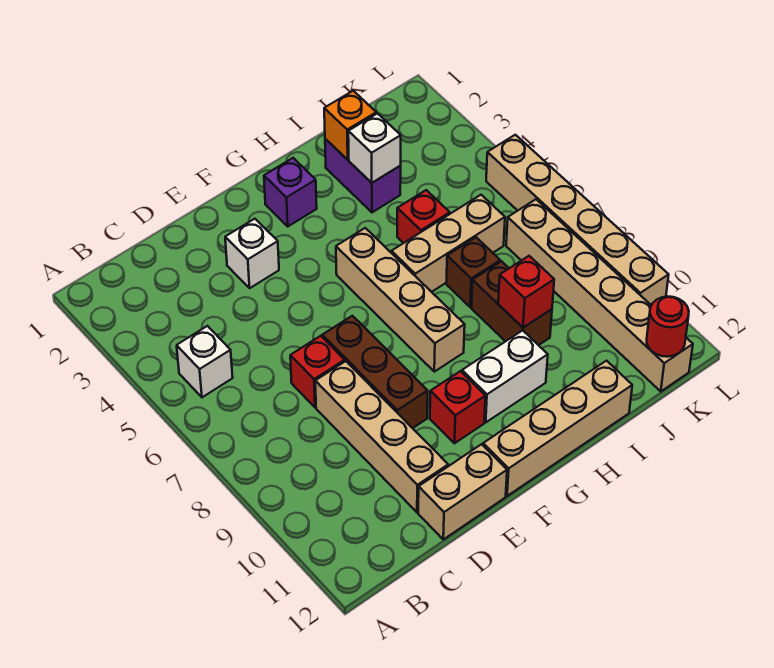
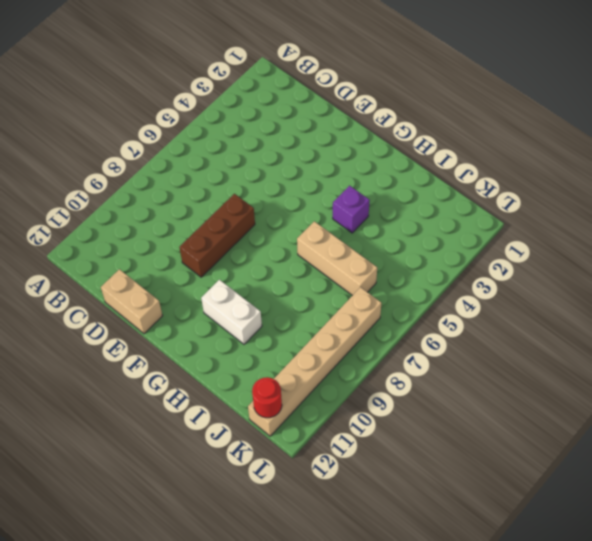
purple brick H4 level 1 -> purple brick G2 level 1
none -> white brick B5 level 1
none -> red brick D7 level 1
none -> tan brick D8:D11 level 1

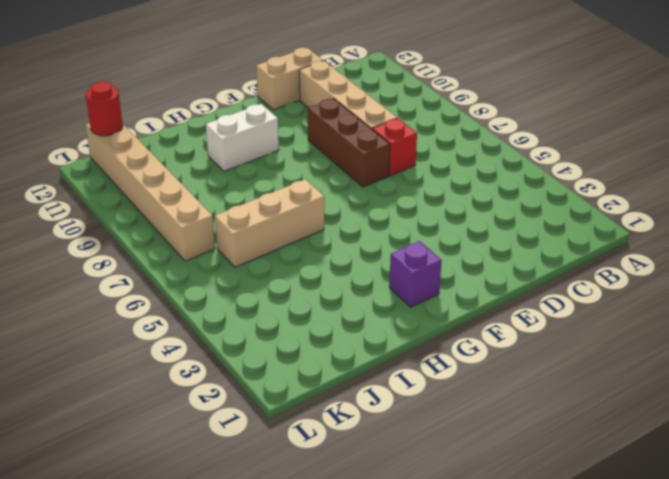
none -> white brick B5 level 1
none -> white brick E3 level 1
none -> red brick F10 level 1

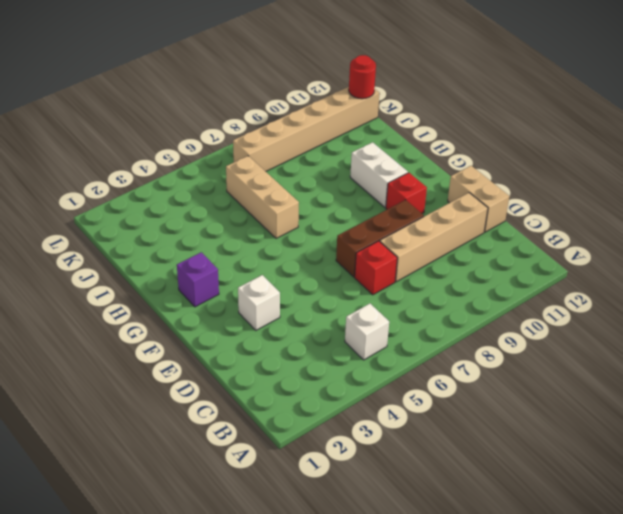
none -> tan brick F12:I12 level 1
none -> tan brick G5:G8 level 1
none -> purple brick I2:I3 level 1

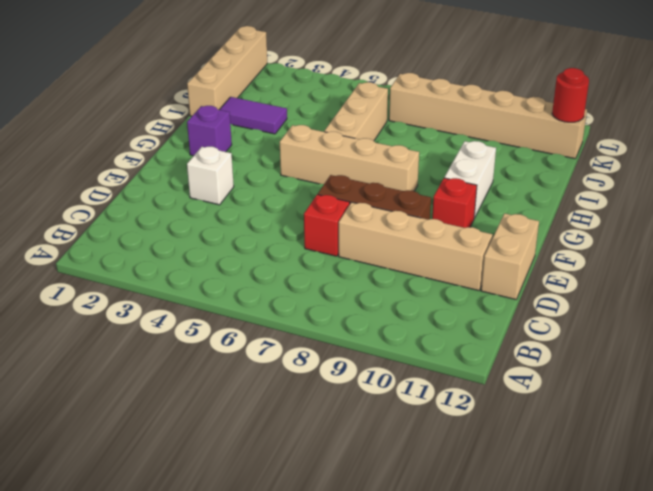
tan brick I1:L1 level 1 -> tan brick F12:I12 level 1
purple tile I2:I3 level 1 -> purple brick I2:I3 level 1
none -> white brick B5 level 1
none -> red brick I5 level 1
none -> brown brick I7 level 1

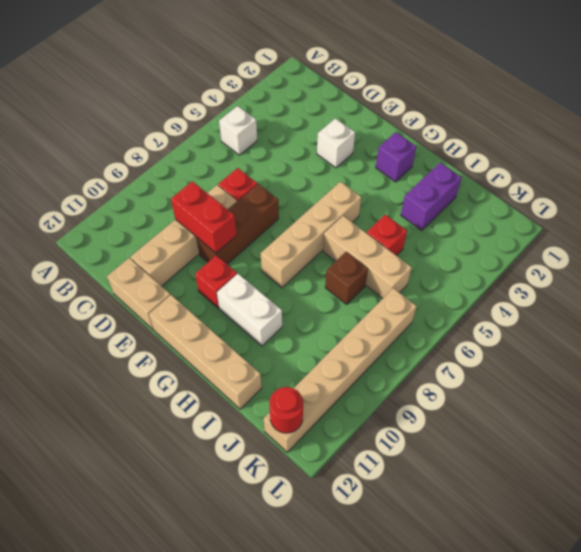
red brick D9:E9 level 2 -> none
none -> brown brick I8:I9 level 1
none -> tan brick L5:L10 level 1
none -> orange brick I2 level 2

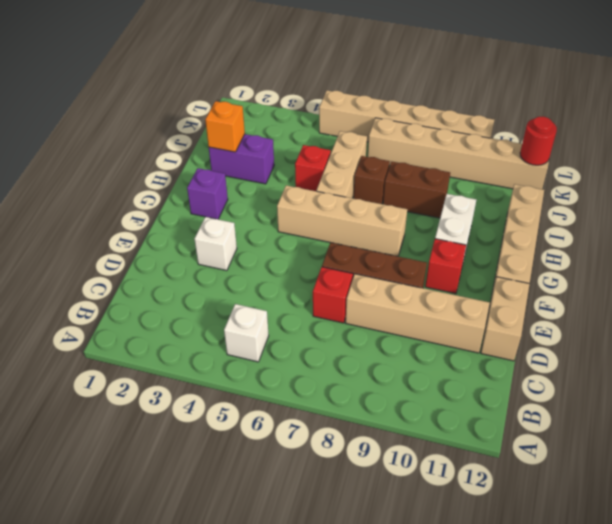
none -> white brick I3 level 2
none -> red brick I9 level 2

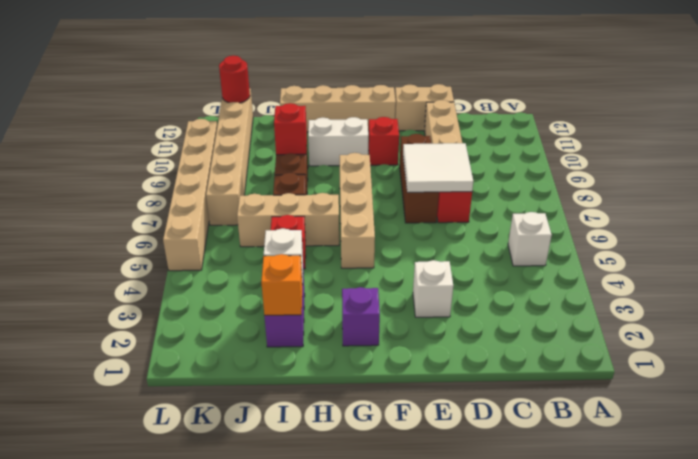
white tile D7:E8 level 2 -> none

